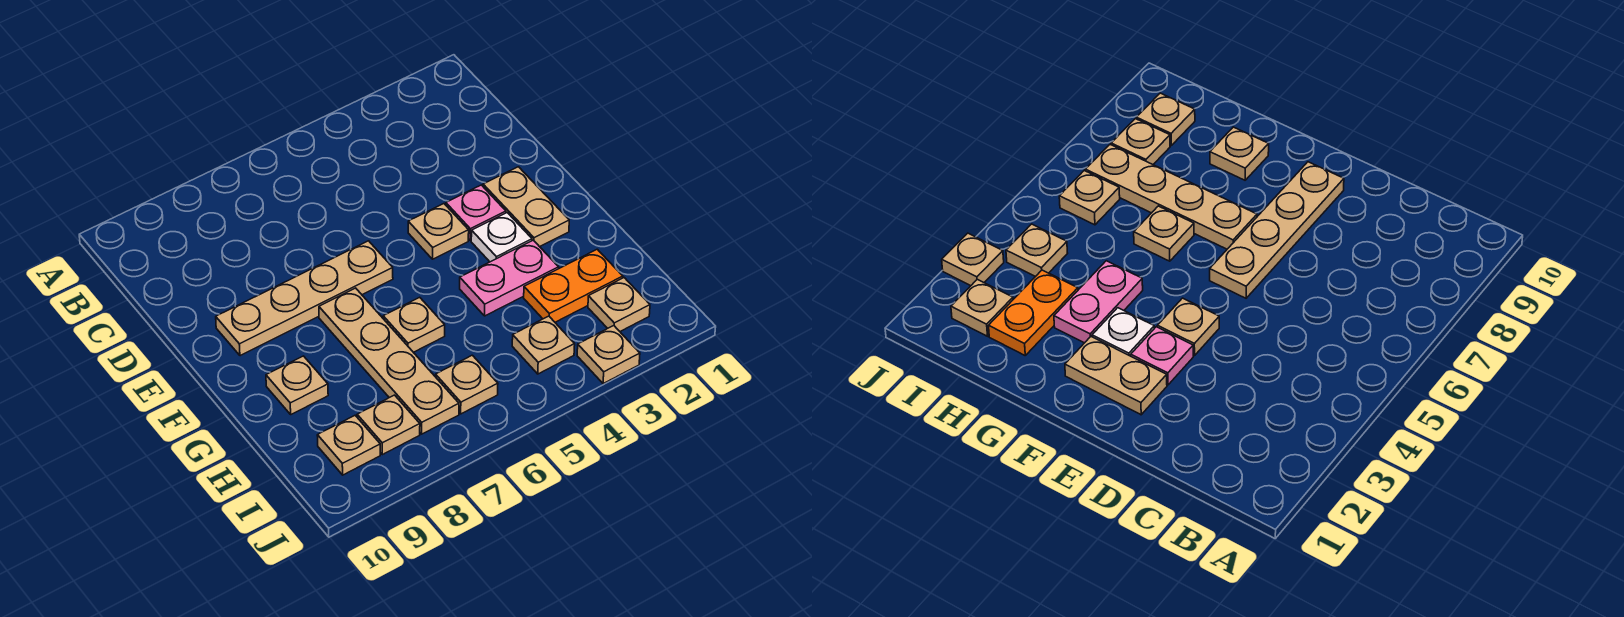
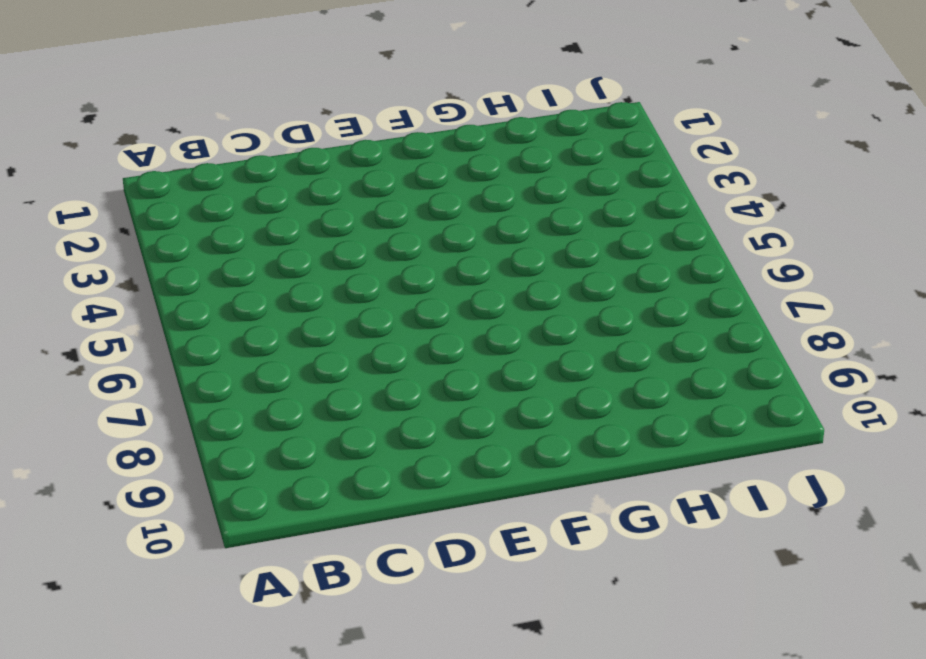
none -> tan plate E2:F2 level 1
none -> pink plate E3 level 1
none -> tan plate E4 level 1

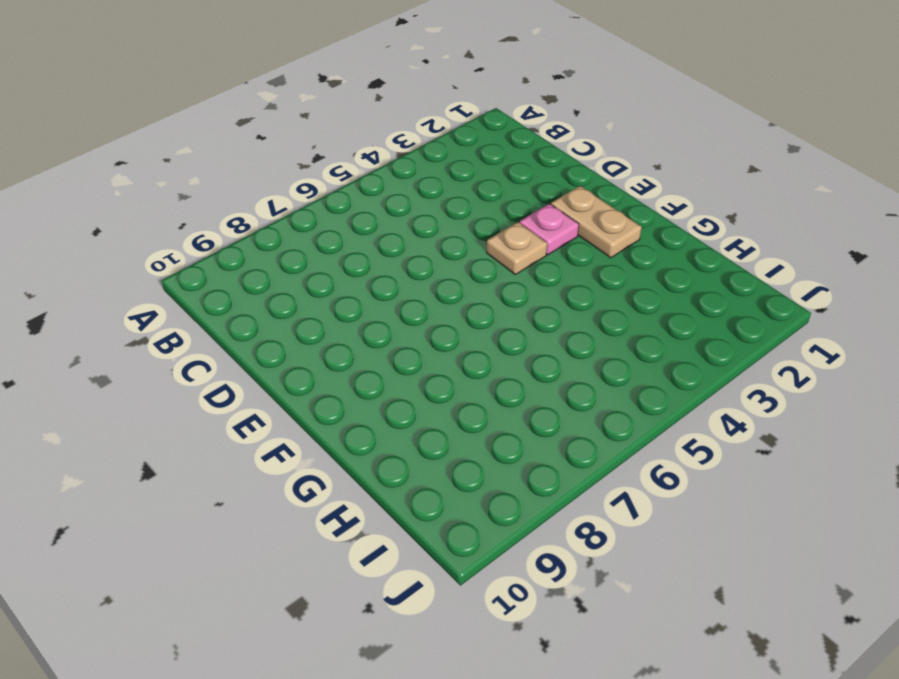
none -> tan plate E6:E9 level 1
none -> white plate F3 level 1
none -> tan plate F7:I7 level 1

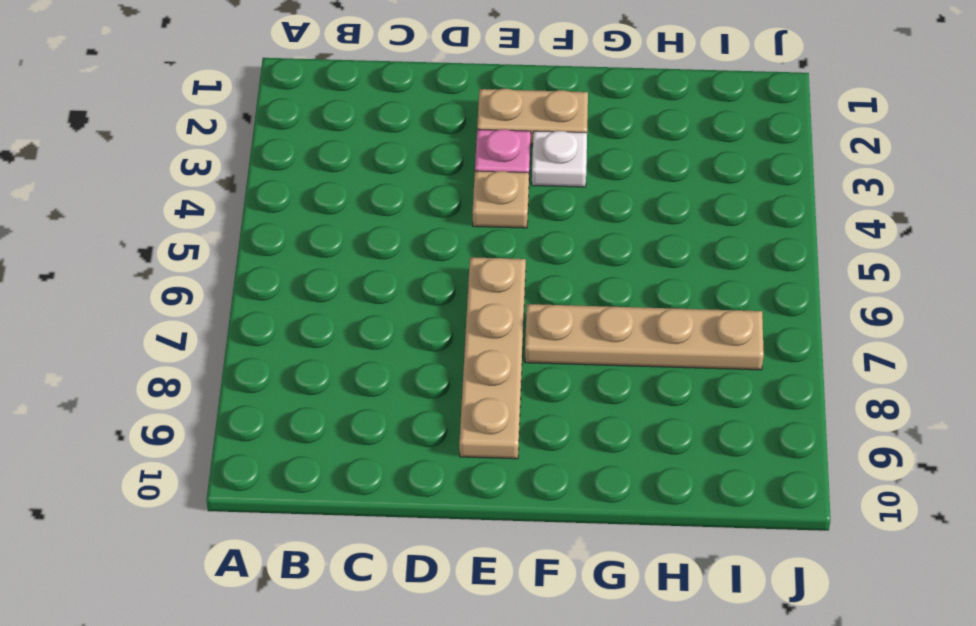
none -> pink plate G3:G4 level 1
none -> tan plate G6 level 1
none -> tan plate G9 level 1

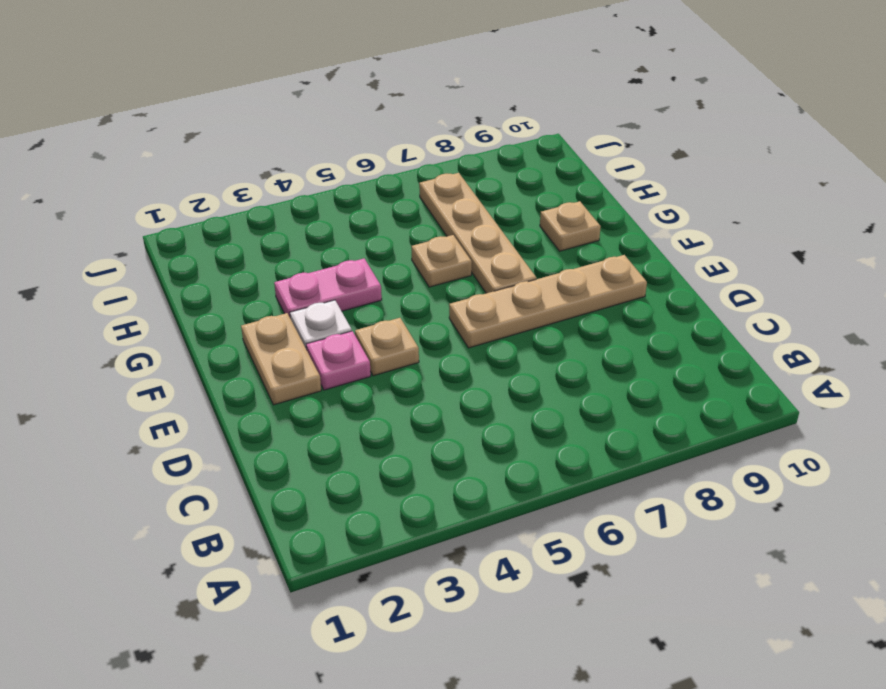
none -> orange plate H2:H3 level 1
none -> tan plate I2 level 1
none -> tan plate I4 level 1

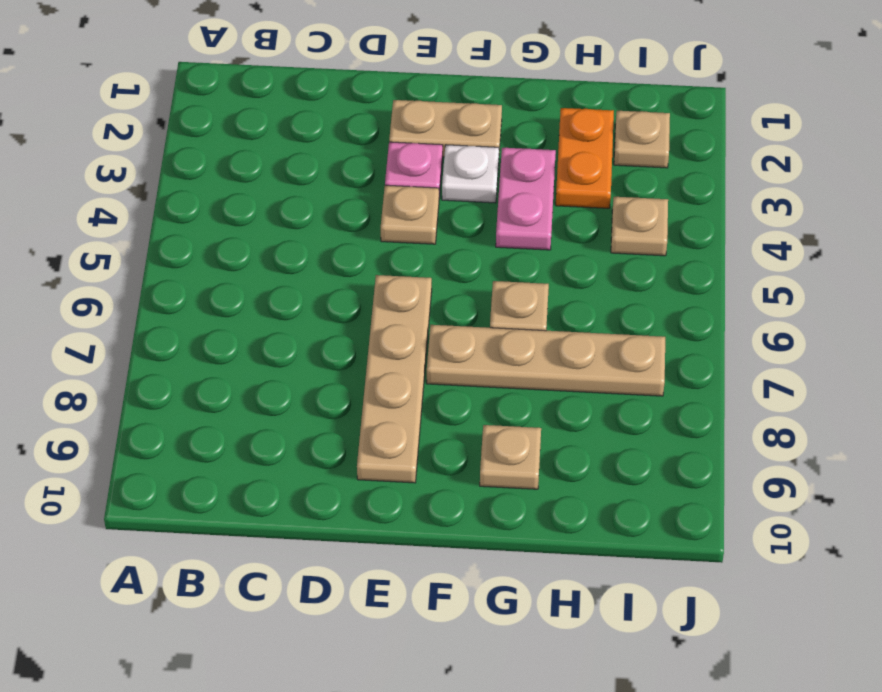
none -> tan plate I6 level 1
none -> tan plate I8 level 1
none -> tan plate I9 level 1

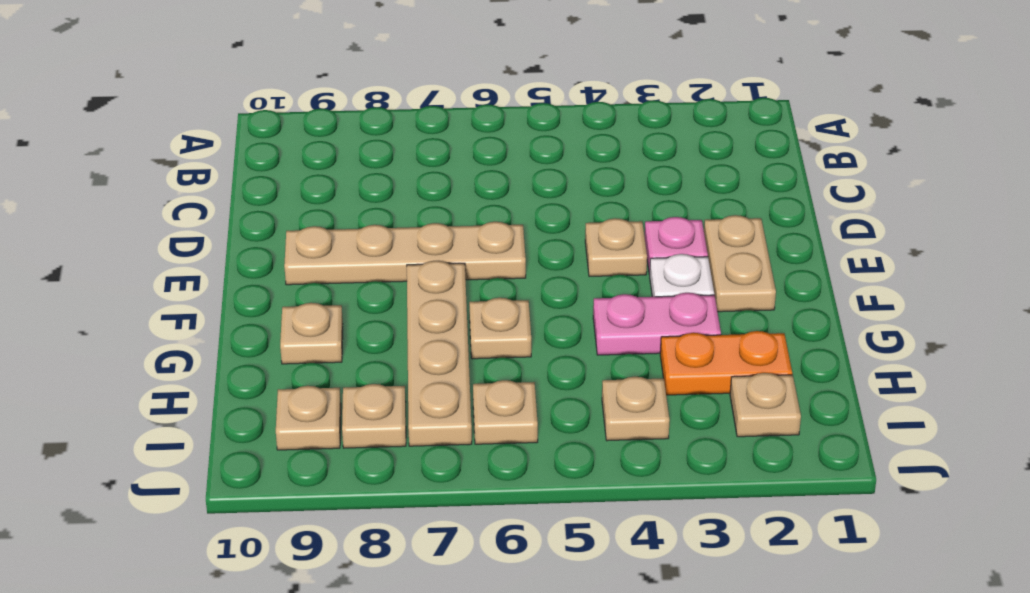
none -> tan plate J3 level 1

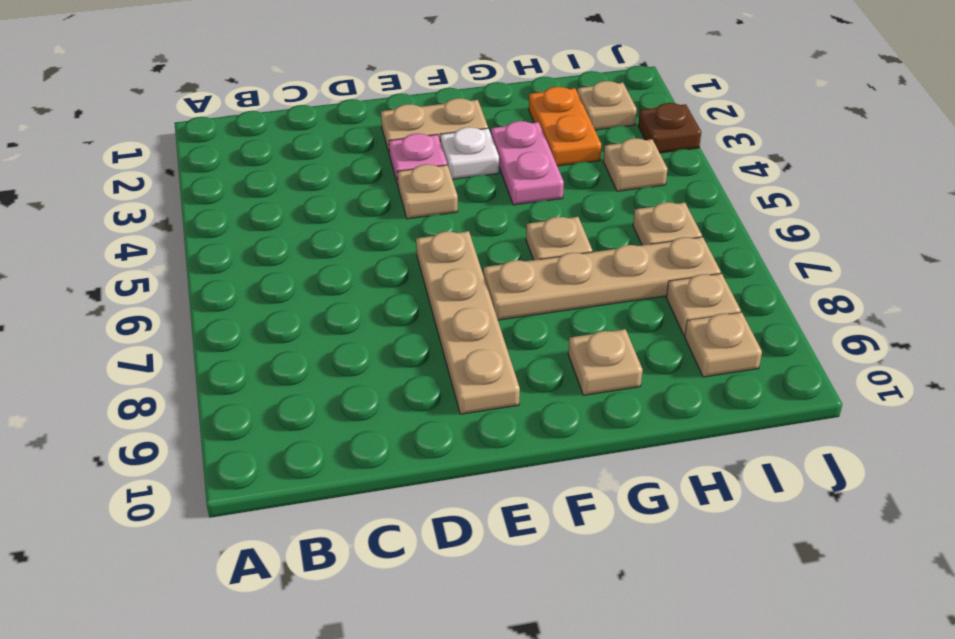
brown plate J3 level 1 -> tan plate J3 level 1

